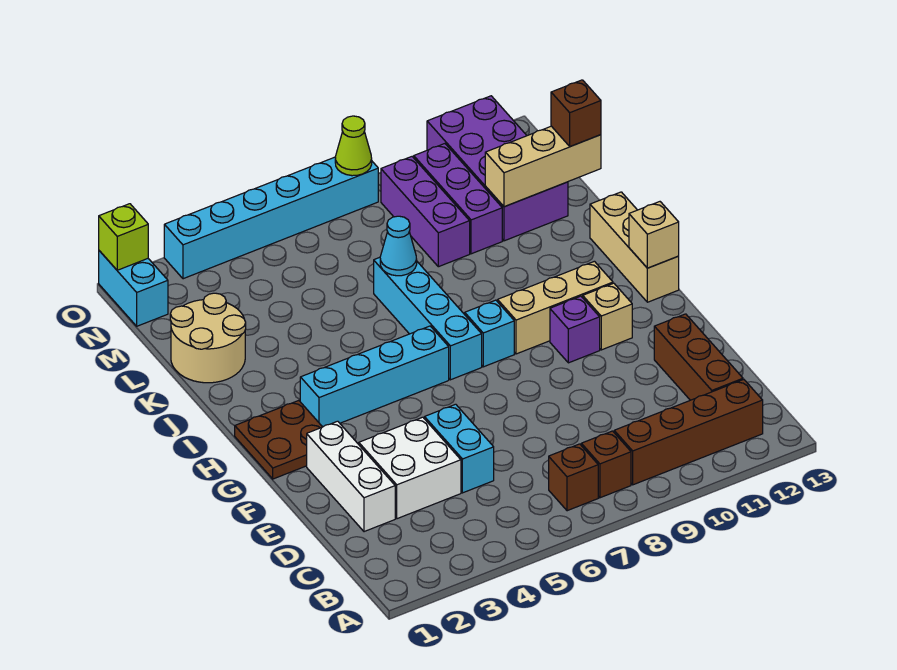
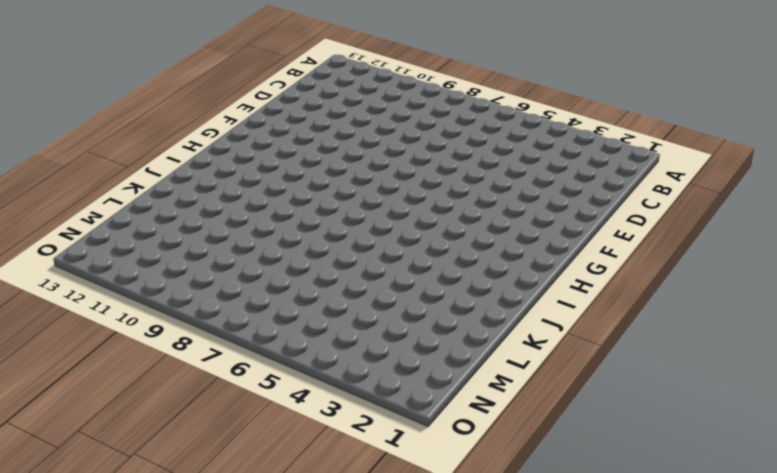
none -> brown brick B7 level 1
none -> brown brick B8 level 1
none -> brown brick B9:B12 level 1

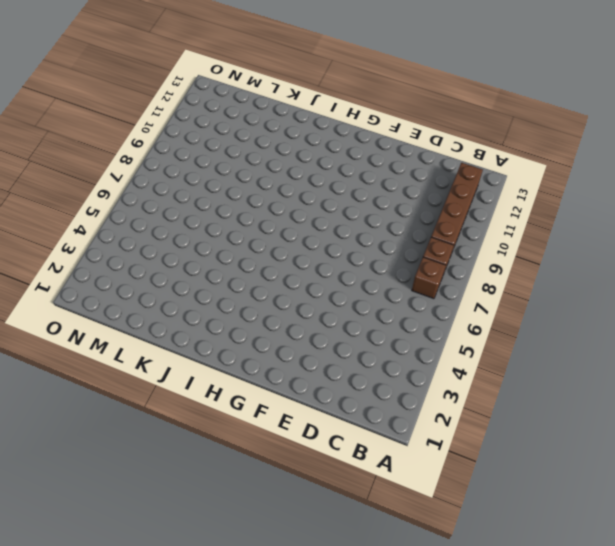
none -> brown brick C12:E12 level 1
none -> white brick D2:F2 level 1
none -> white brick D3:E4 level 1

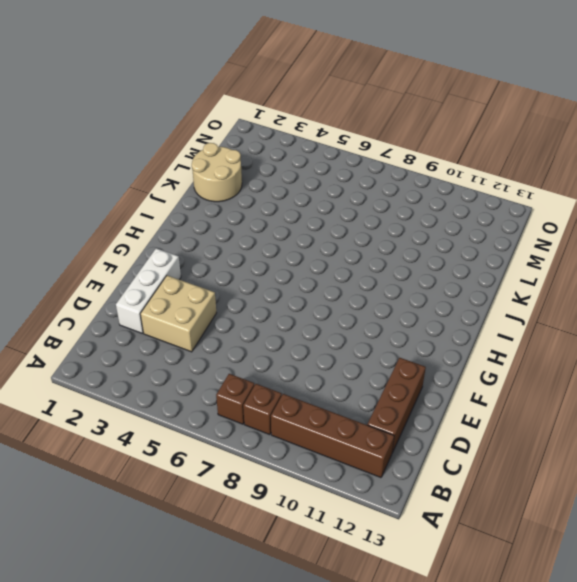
tan brick D3:E4 level 1 -> white brick D3:E4 level 1
none -> cyan brick D5:E5 level 1
none -> brown plate G1:H2 level 1
none -> purple brick G10 level 1

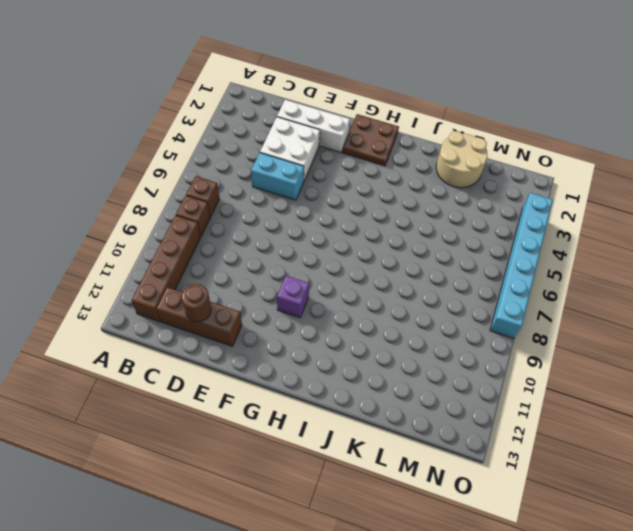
brown round brick D12 level 2 -> none
none -> tan brick G11 level 1
none -> cyan brick H3:H6 level 1
none -> cyan brick H7:K7 level 1

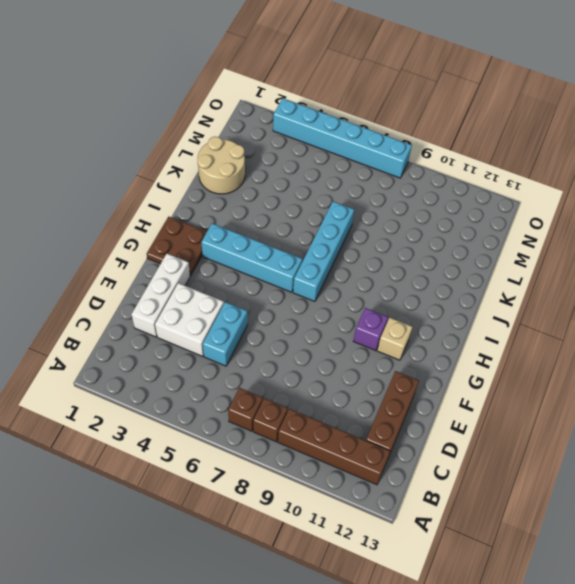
none -> cyan brick H8 level 1
none -> tan brick H9:H11 level 1
none -> tan brick H13:J13 level 1

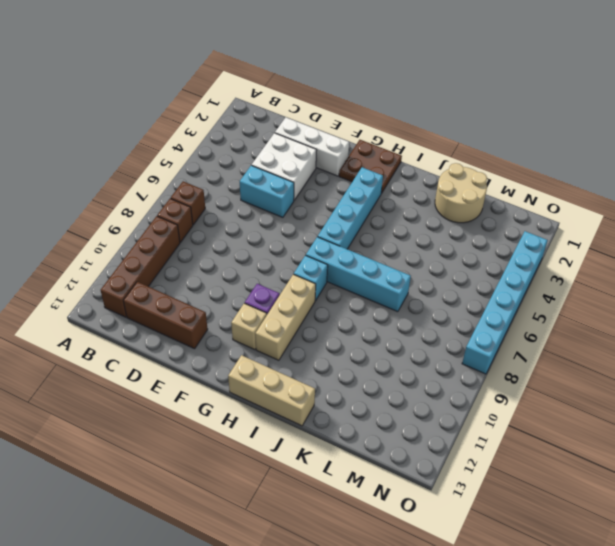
none -> purple brick L9:N9 level 1
none -> purple brick L10:N10 level 1
none -> purple brick L11:O12 level 1

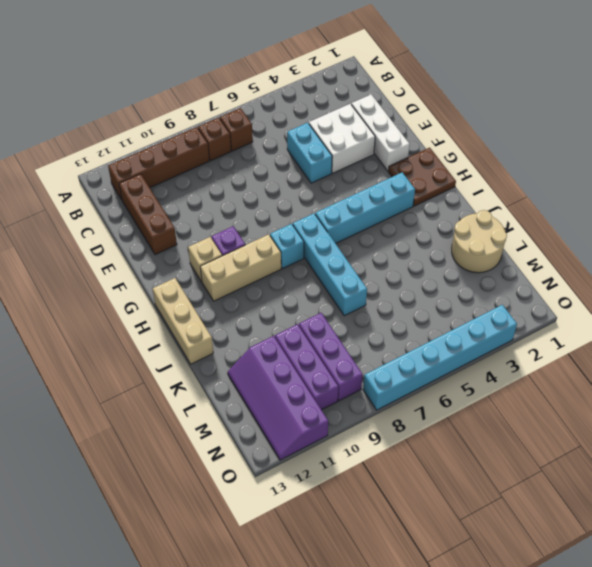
purple slope L11:O12 level 1 top 11 -> purple brick L11:O12 level 1
none -> cyan brick N1:O1 level 1
none -> tan brick H13 level 2
none -> cyan cone K7 level 2

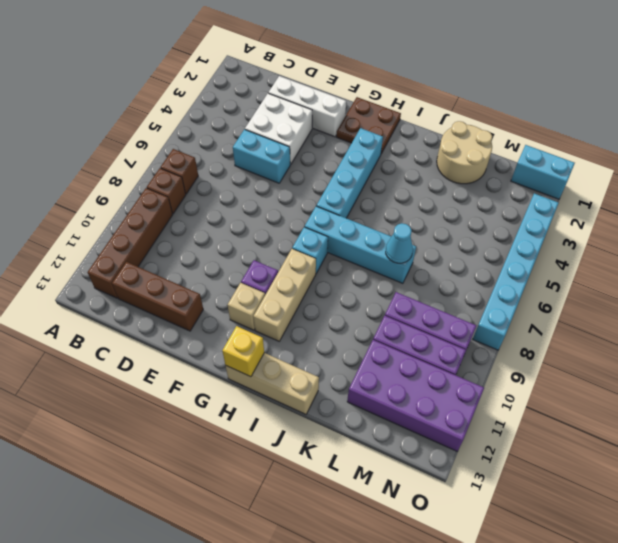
yellow brick H13 level 2 -> tan brick H13 level 2
none -> tan brick L11:L13 level 2
none -> lime brick O1 level 2
none -> lime cone O8 level 2

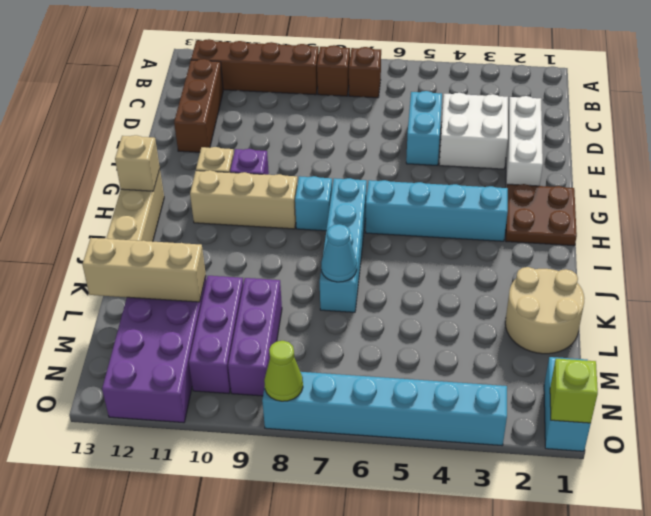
none -> brown brick L13 level 3

